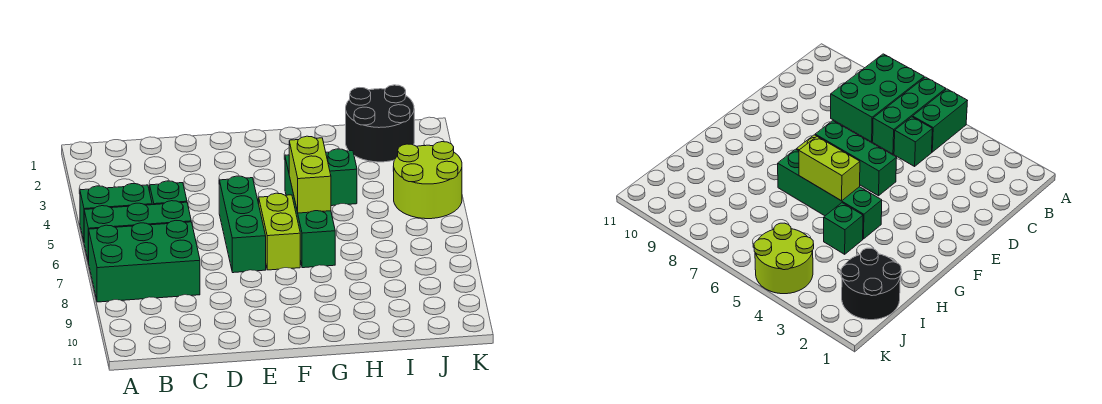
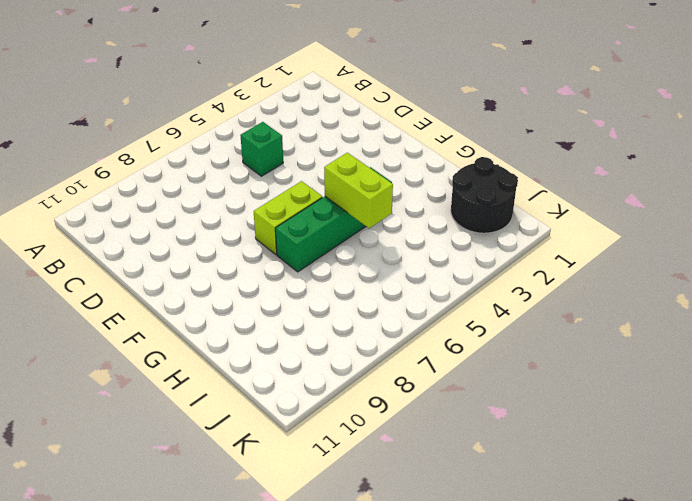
lime brick G5:H5 level 2 -> lime brick G5:G6 level 2
none -> green brick A5:B5 level 1
none -> green brick A6:C6 level 1

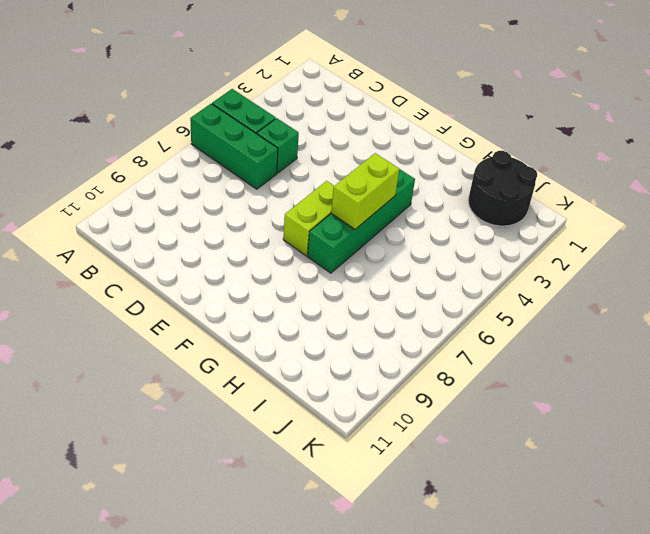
none -> green brick A7:C8 level 1
none -> green brick E5:E7 level 1

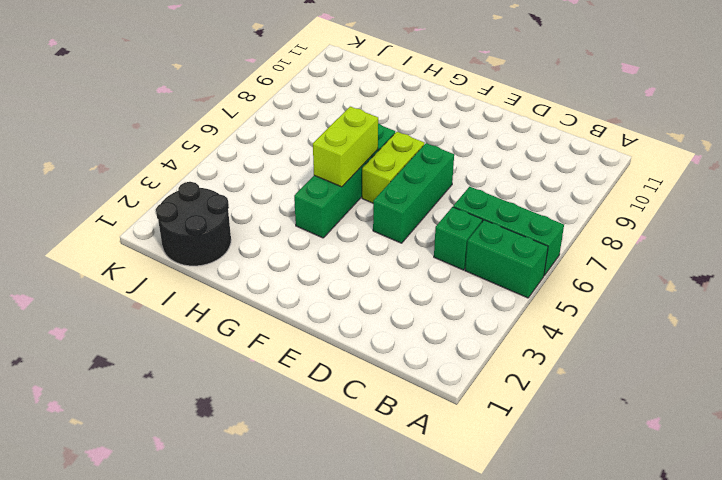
none -> green brick A7:C8 level 1
none -> green brick H4 level 1

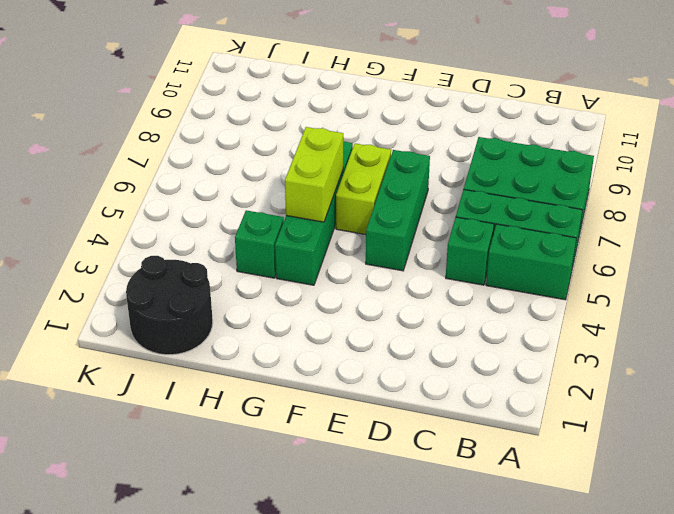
none -> lime round brick J4:K5 level 1

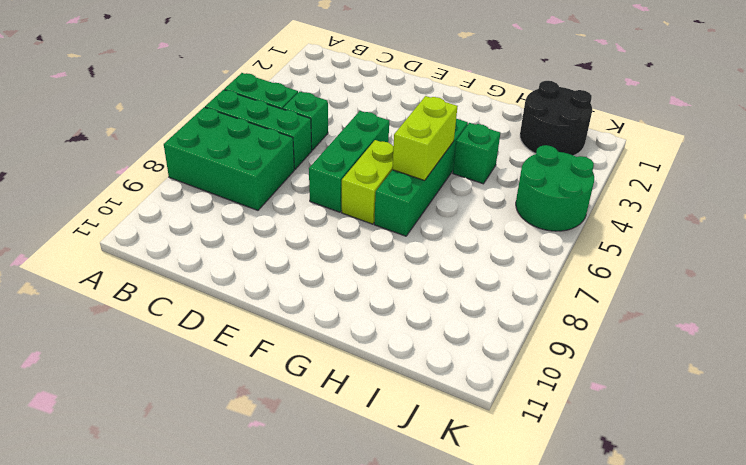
green round brick J4:K5 level 1 -> lime round brick J4:K5 level 1

